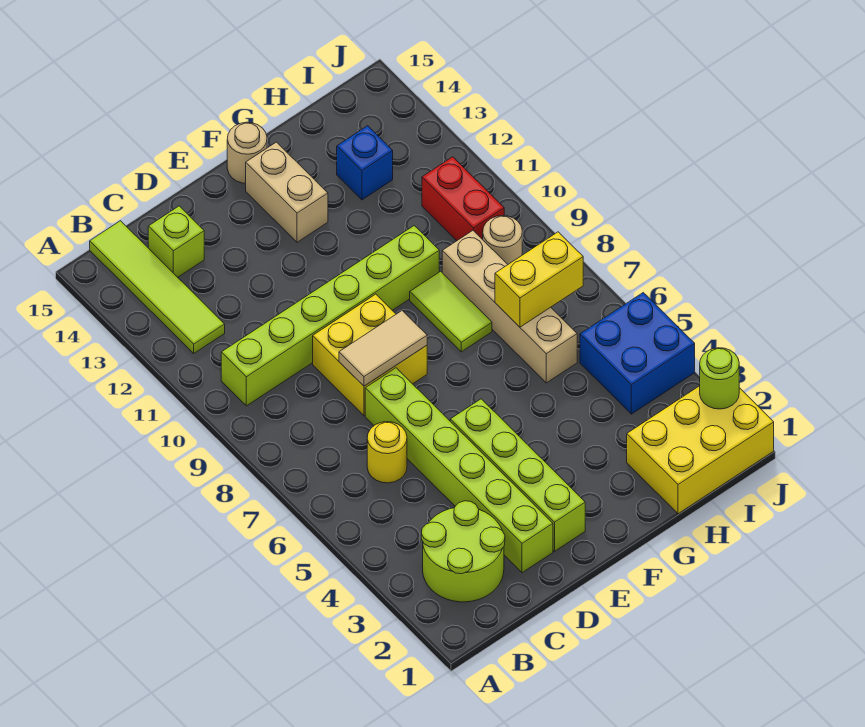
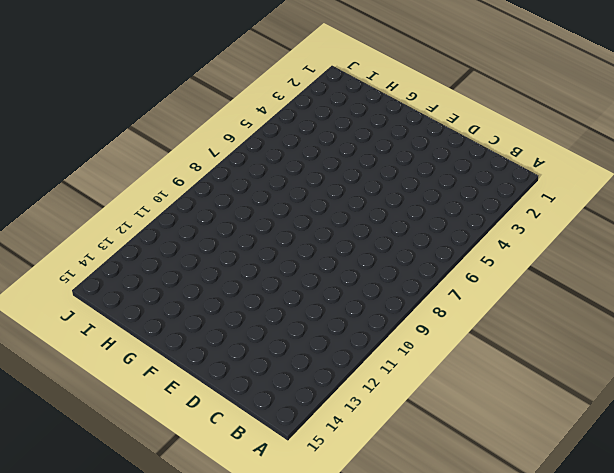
none -> lime round brick B2:C3 level 1
none -> lime brick B10:G10 level 1
none -> lime tile B12:B15 level 1

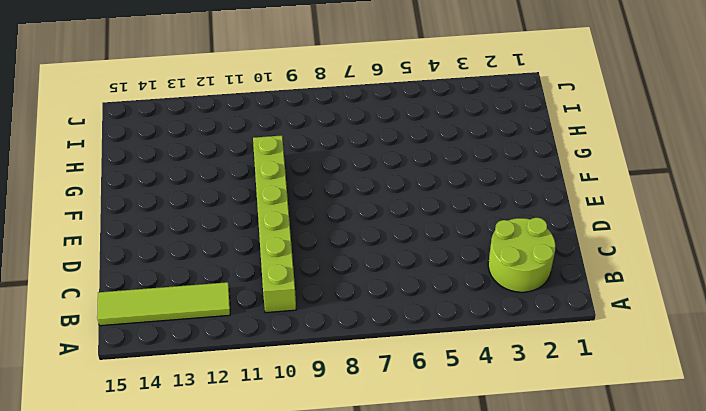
none -> yellow round brick C6 level 1
none -> lime brick C14 level 1
none -> lime brick D2:D7 level 1

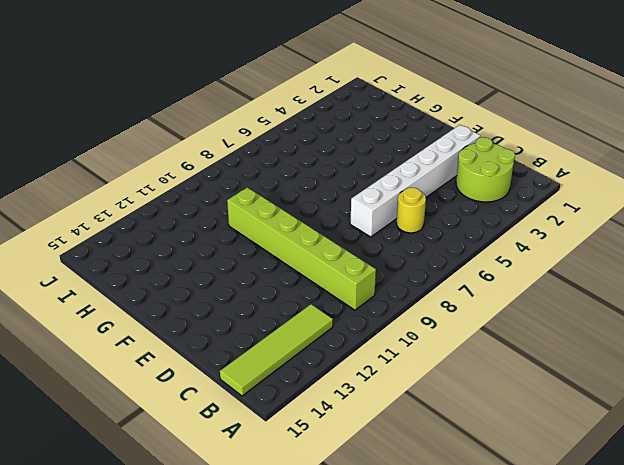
white brick D2:D7 level 1 -> lime brick D2:D7 level 1
none -> lime brick C14 level 1
none -> yellow brick D8:E9 level 1
none -> lime brick E2:E5 level 1

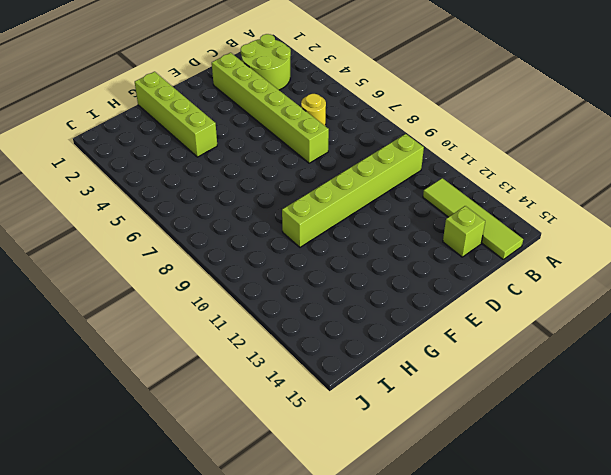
lime brick G1:G4 level 1 -> lime brick E2:E5 level 1
none -> yellow brick D8:E9 level 1
none -> tan brick F13:F14 level 1
none -> tan round brick F15 level 1

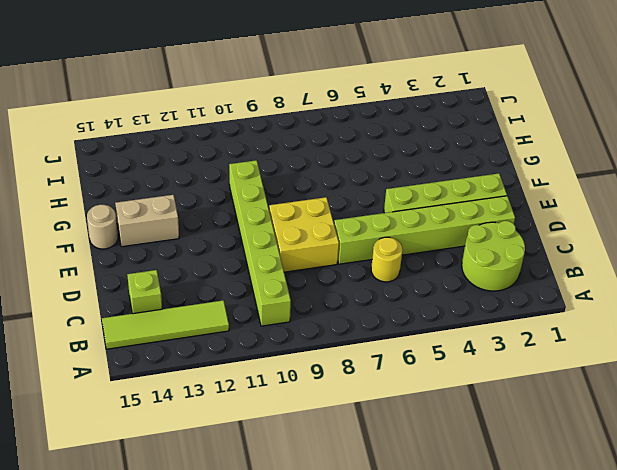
none -> lime tile G8:G9 level 1
none -> yellow brick H1:J2 level 1
none -> tan brick H6:H9 level 1

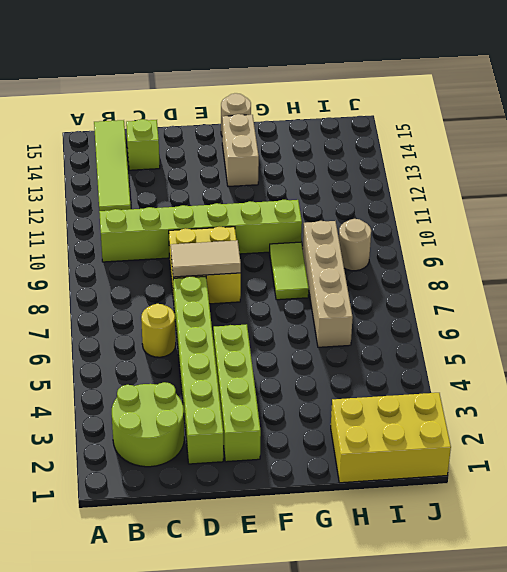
none -> blue brick H13 level 1
none -> blue brick I4:J5 level 1
none -> red brick I10:I11 level 1

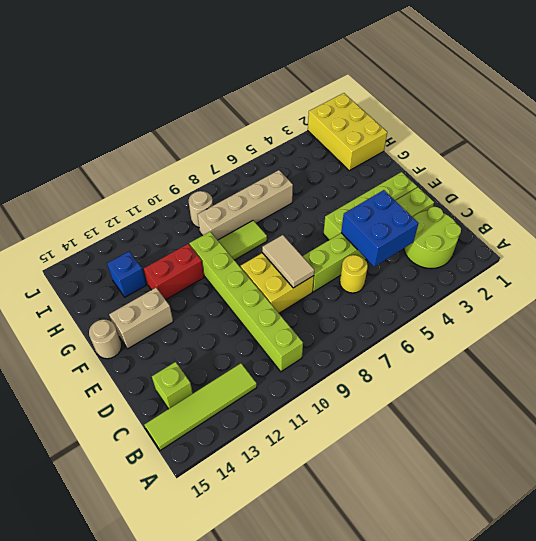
blue brick C4:D5 level 2 -> blue brick I4:J5 level 1
red brick G11:G12 level 1 -> red brick I10:I11 level 1
none -> yellow brick H7:I7 level 2
none -> lime round brick J2 level 2

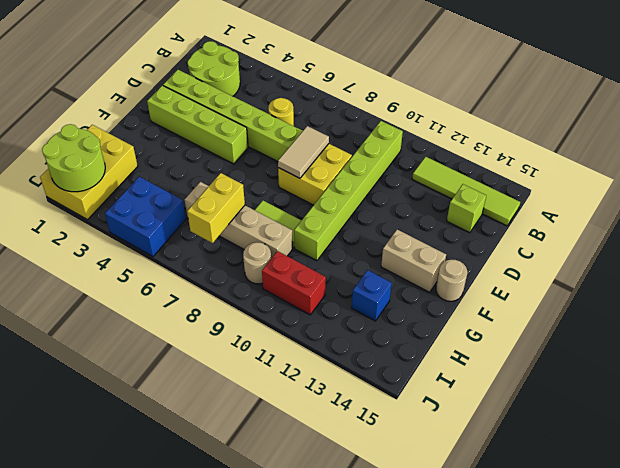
lime round brick I1:J2 level 2 -> lime round brick J2 level 2

